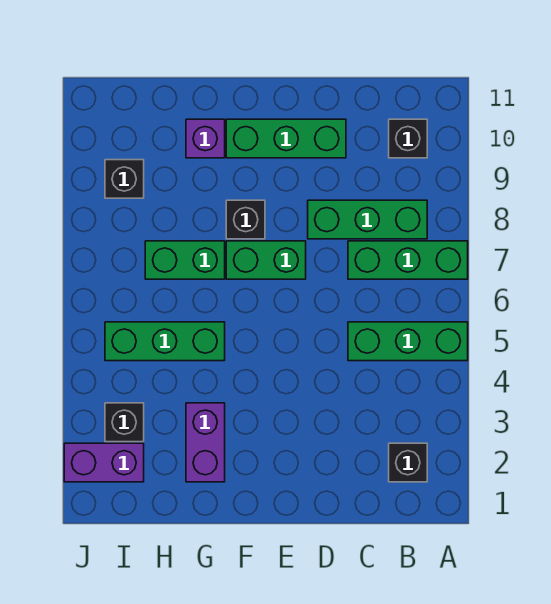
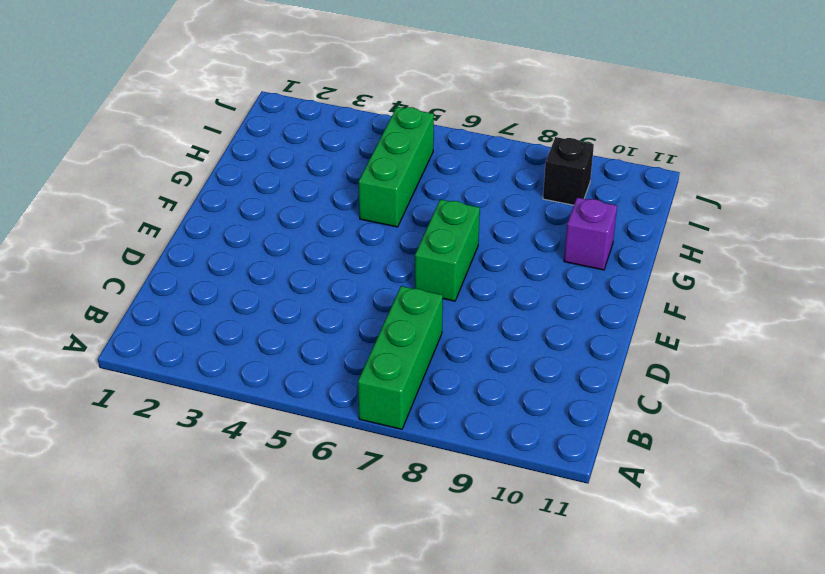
none -> green brick A5:C5 level 1
none -> black brick B2 level 1
none -> green brick B8:D8 level 1

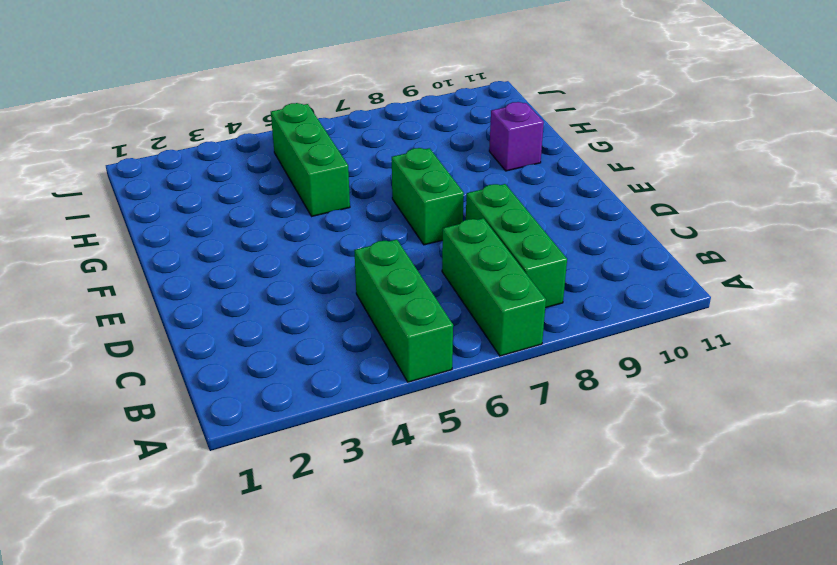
none -> black brick B2 level 1
none -> black brick B10 level 1
none -> green brick D10:F10 level 1

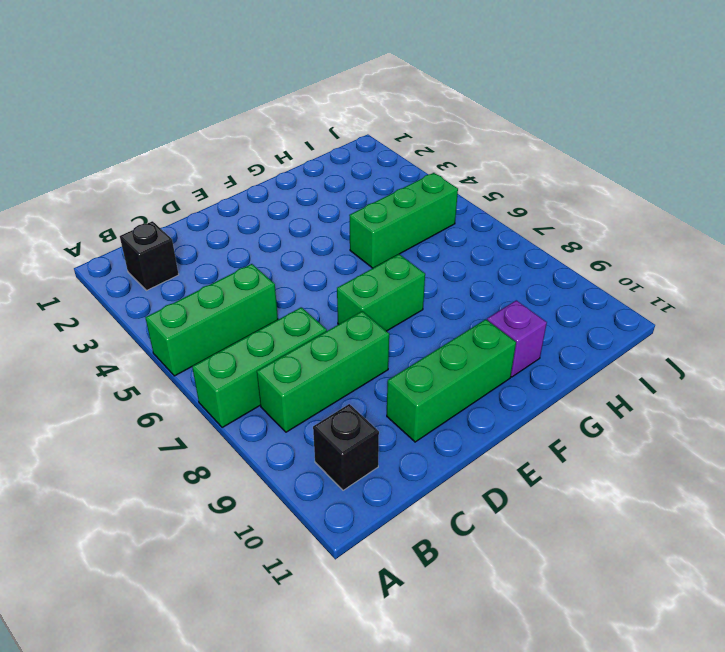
none -> black brick F8 level 1
none -> purple brick G2:G3 level 1
none -> green brick G7:H7 level 1

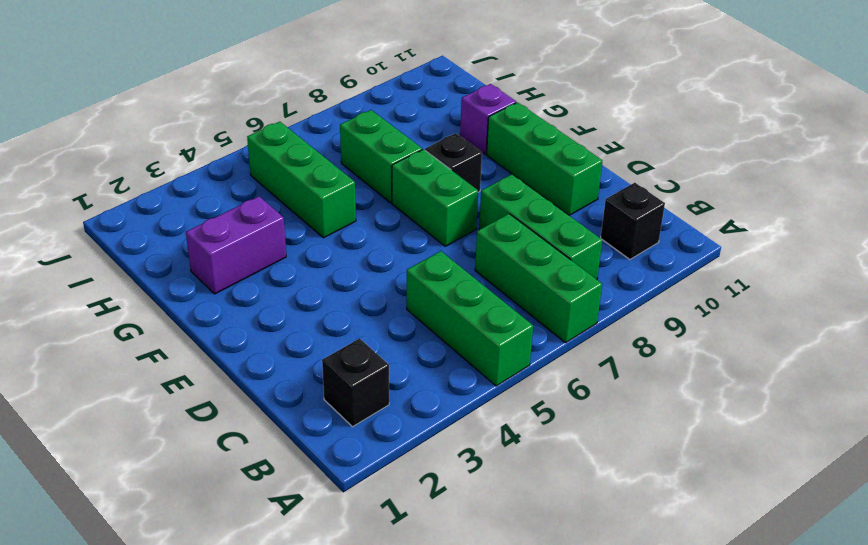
none -> purple brick I2:J2 level 1
none -> black brick I3 level 1
none -> black brick I9 level 1

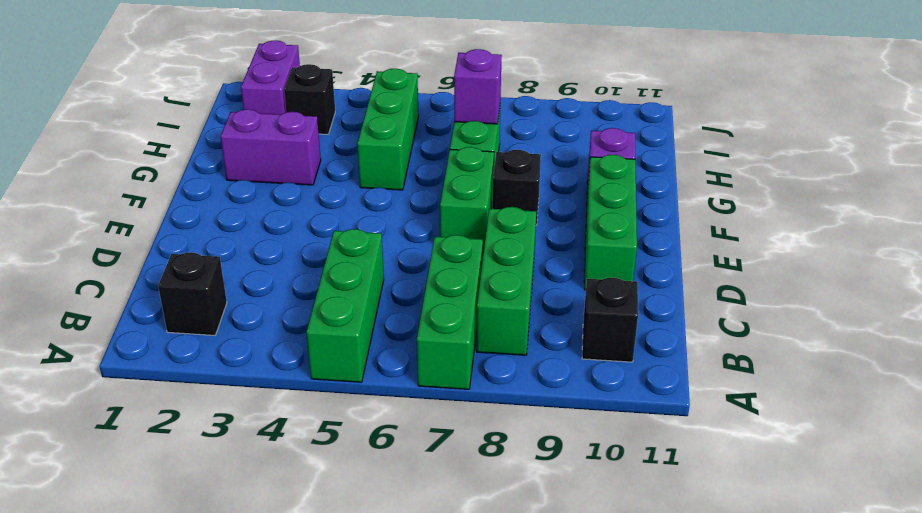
purple brick H7 level 2 -> none
none -> black brick I9 level 1

